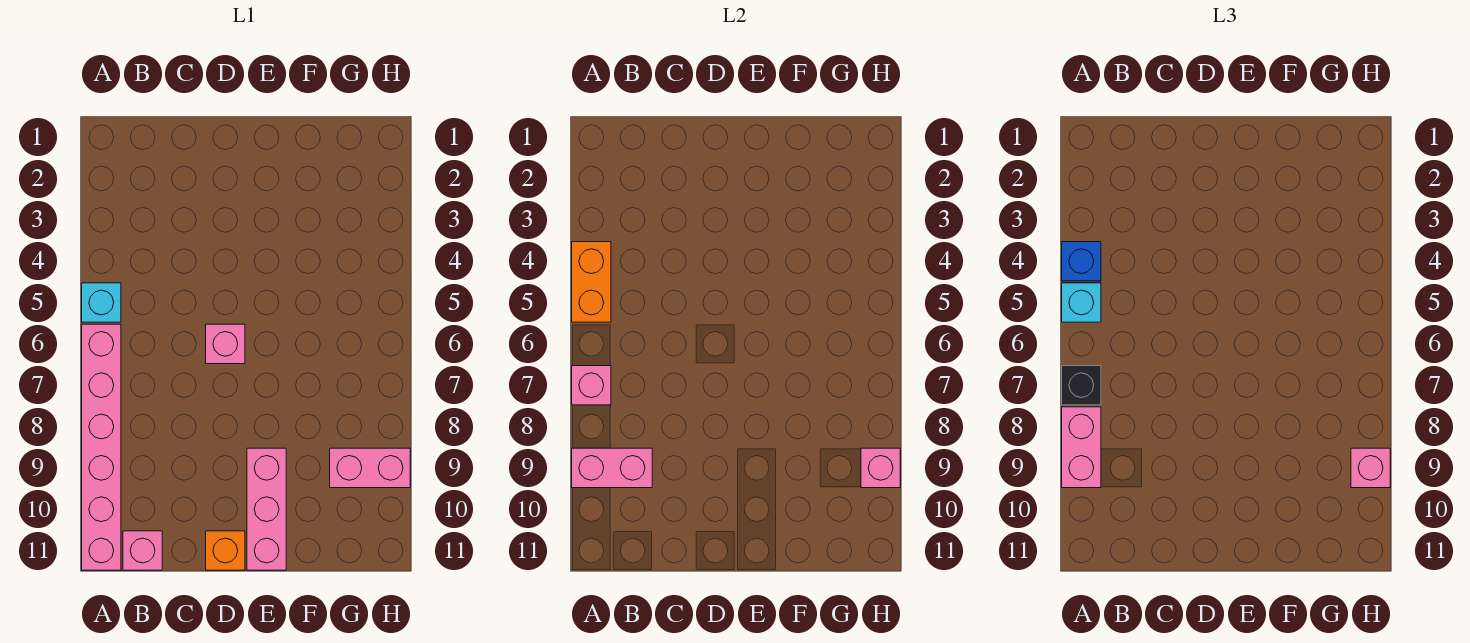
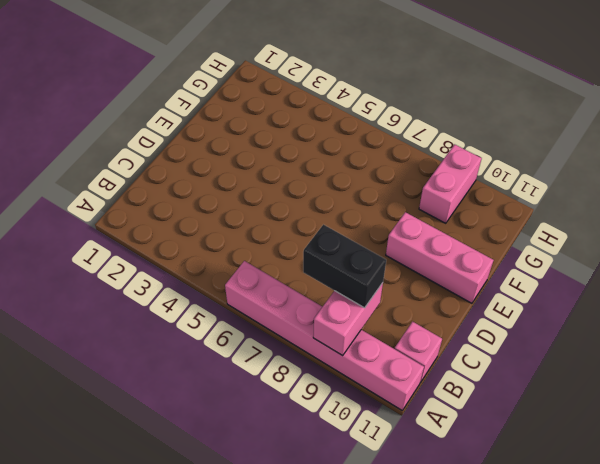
black brick B8:B9 level 3 -> none
none -> cyan brick A5 level 1
none -> pink brick D6 level 1
none -> orange brick D11 level 1

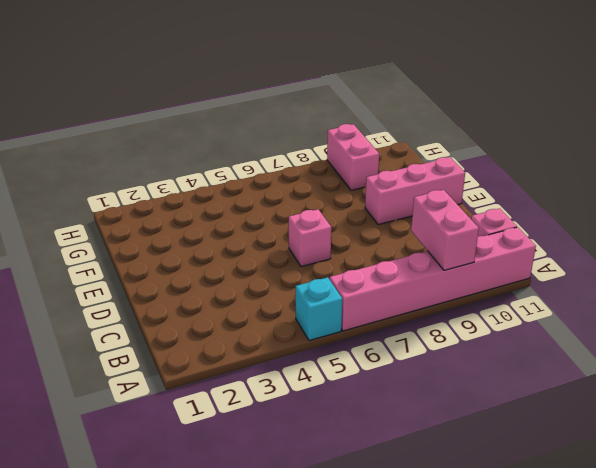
none -> orange brick D11 level 1
none -> orange brick A4:A5 level 2
none -> pink brick A7 level 2

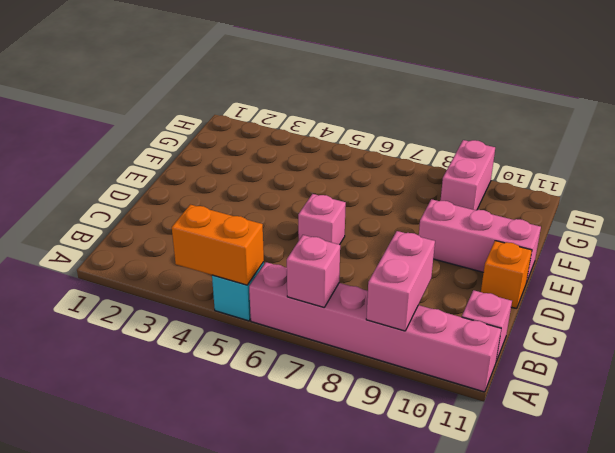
none -> pink brick H9 level 2
none -> blue brick A4 level 3
none -> cyan brick A5 level 3

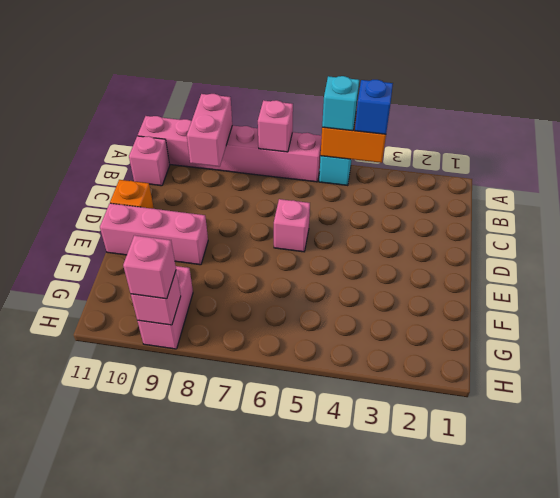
none -> black brick A7 level 3
none -> pink brick A8:A9 level 3

